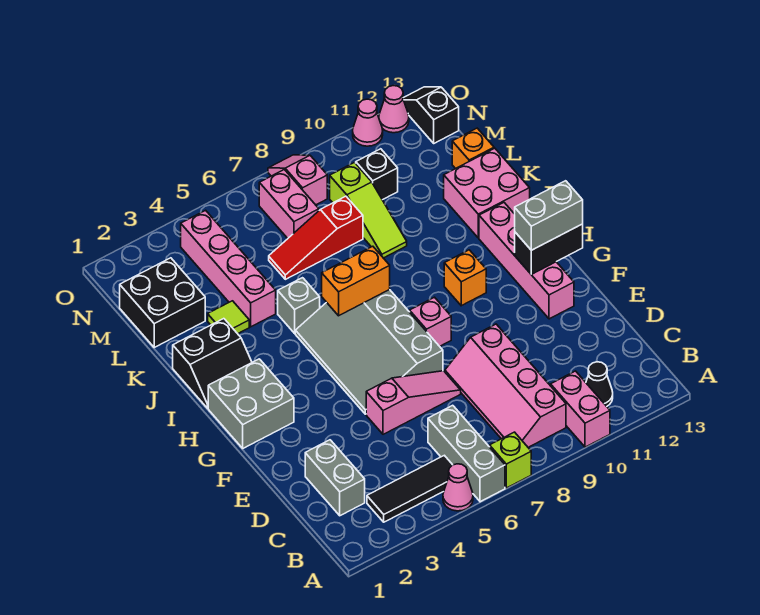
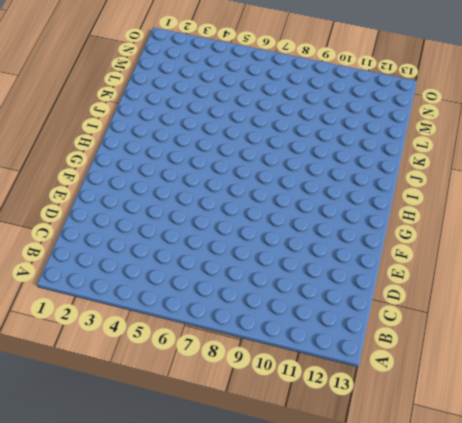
none -> pink cone A5 level 1
none -> grey brick A6:C6 level 1
none -> lime brick A7 level 1
none -> pink brick A10:B10 level 1

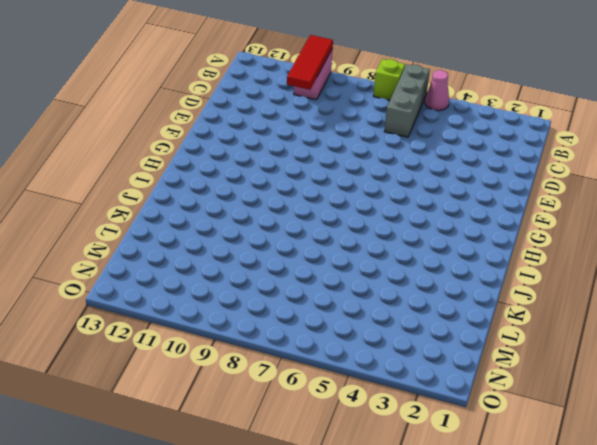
red tile A10:C10 level 2 -> none
none -> black tile B3:B5 level 1
none -> pink slope B8:E9 level 1 top 9
none -> black cone B11 level 1
none -> grey brick C2:D2 level 1

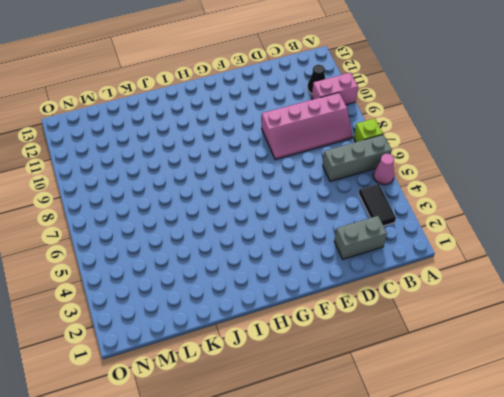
black tile B3:B4 level 1 -> black tile B3:B5 level 1
none -> pink slope E5:E7 level 1 top 5
none -> grey slope F5:I7 level 1 top 7
none -> pink brick F12:I12 level 1
none -> grey brick G1:H2 level 1

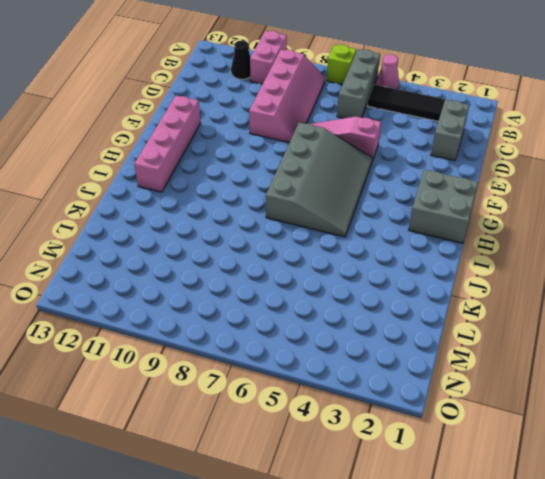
none -> pink brick G8 level 1
none -> orange brick H10 level 1
none -> black slope I1:J2 level 1 top J
none -> grey brick J5 level 1

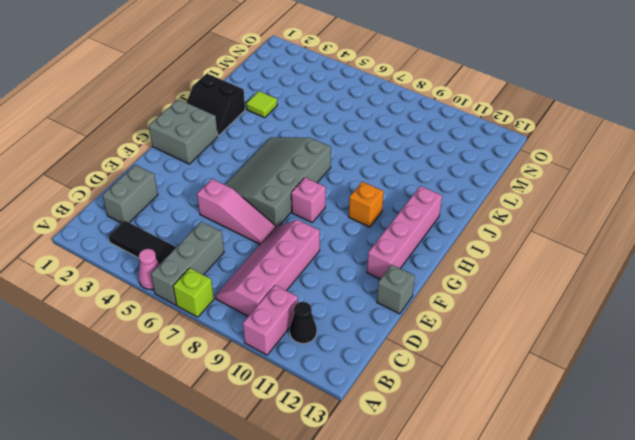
grey brick E13 level 1 -> grey brick J5 level 1
none -> pink brick J12:K13 level 1
none -> pink brick K4:N4 level 1
none -> lime slope K9:M9 level 1 top M
none -> black brick L1:M2 level 1

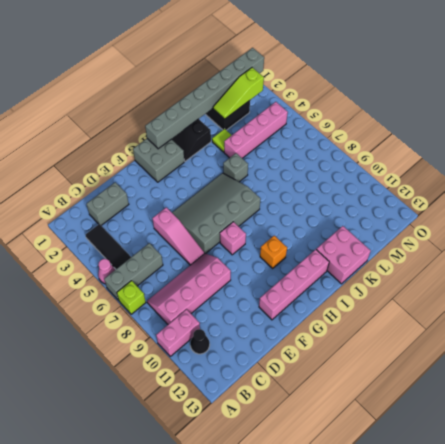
grey brick H1:O1 level 2 -> none
lime slope L2:N2 level 2 top N -> lime slope K9:M9 level 1 top M
none -> red slope L6:L8 level 1 top 8
none -> orange brick L13 level 1
none -> pink brick M7:N7 level 1
none -> black brick M10 level 1

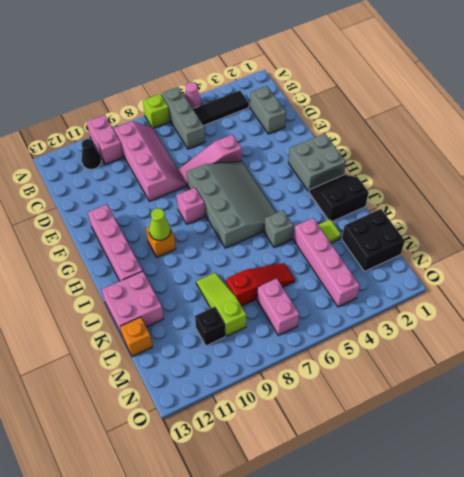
lime cone H10 level 2 -> none
none -> pink slope N8:O8 level 1 top N
none -> black slope N13:O13 level 1 top N
none -> pink cone O11 level 1
none -> pink cone O12 level 1

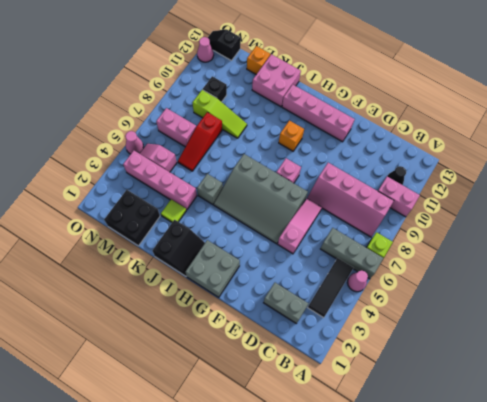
pink slope M5:N5 level 1 top M -> pink slope N8:O8 level 1 top N
pink cone O5 level 1 -> pink cone O11 level 1
none -> black brick G12:G13 level 2
none -> orange brick I6:I7 level 2
none -> grey brick G12:G13 level 3

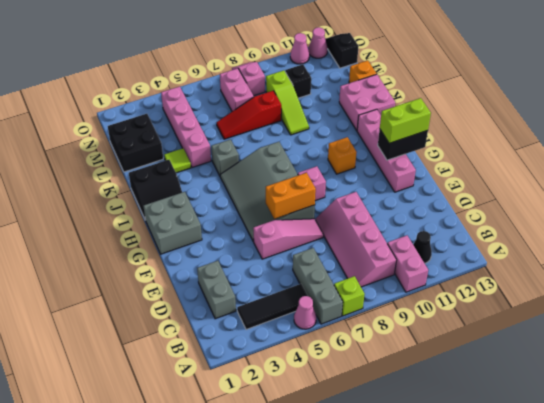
orange brick F6:F7 level 2 -> orange brick I6:I7 level 2
lime brick G12:G13 level 3 -> grey brick G12:G13 level 3

